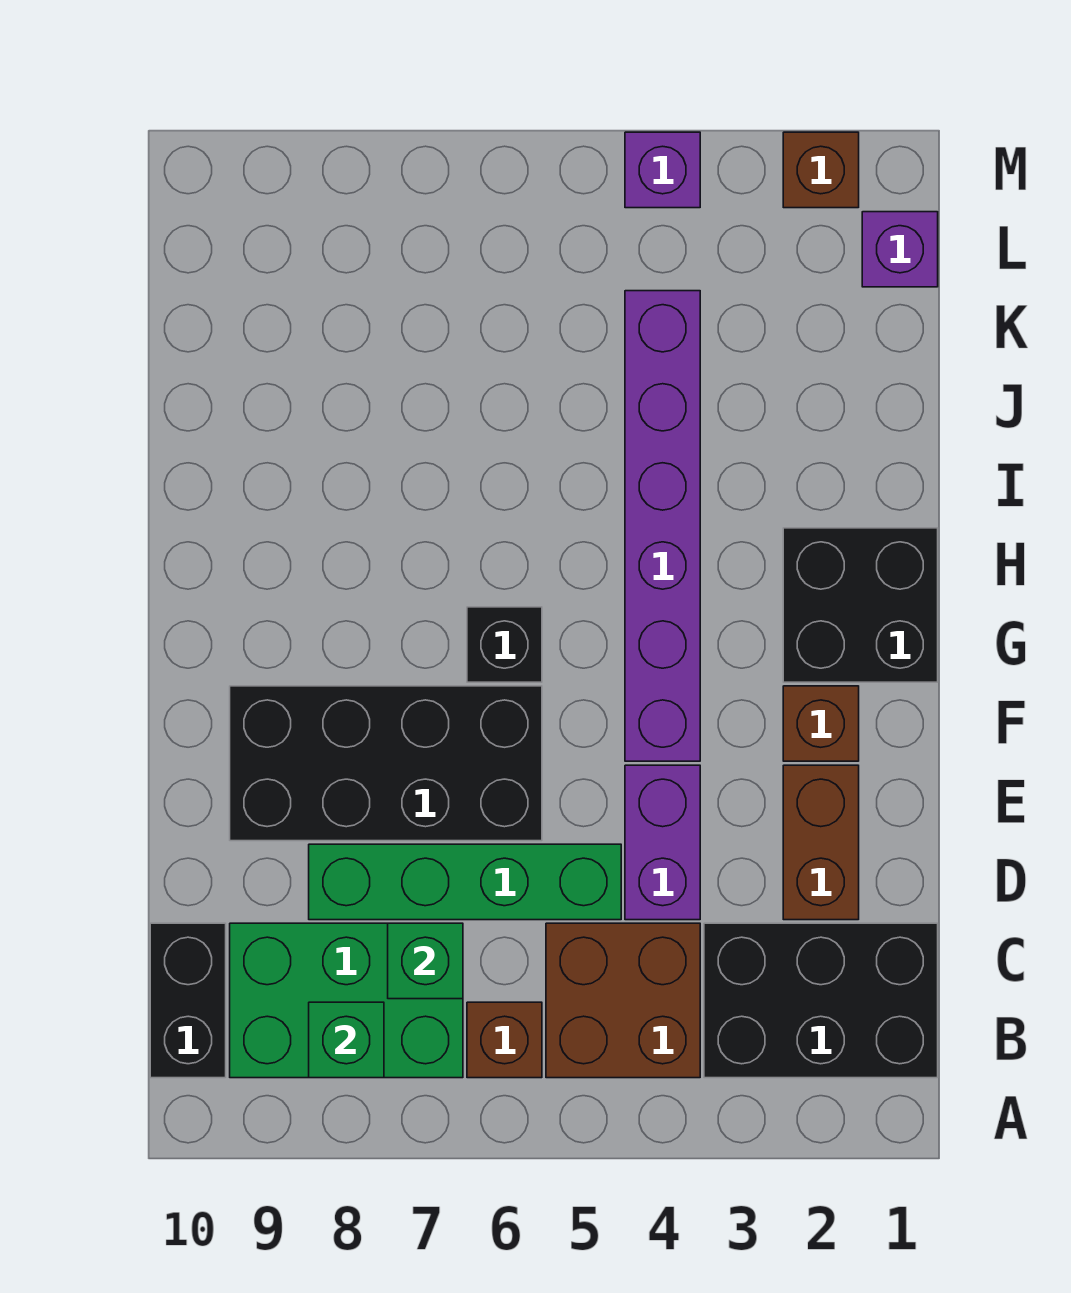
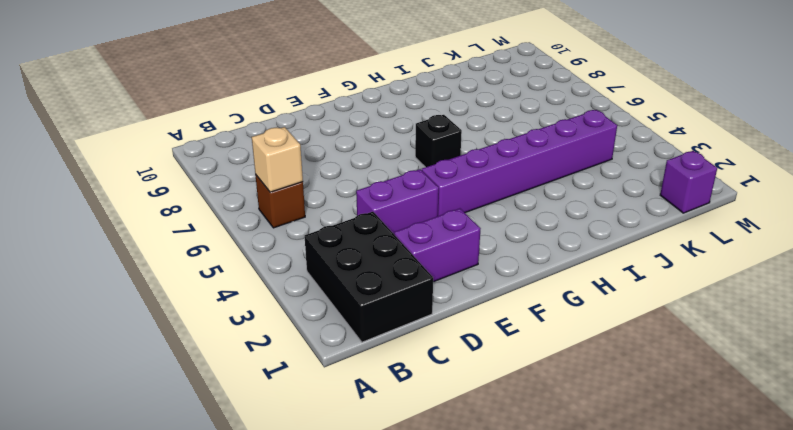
tan brick B6 level 2 -> none
purple brick D2:E2 level 1 -> brown brick D2:E2 level 1
none -> brown brick B4:C5 level 1
none -> green brick B7:C9 level 1
none -> black brick B10:C10 level 1

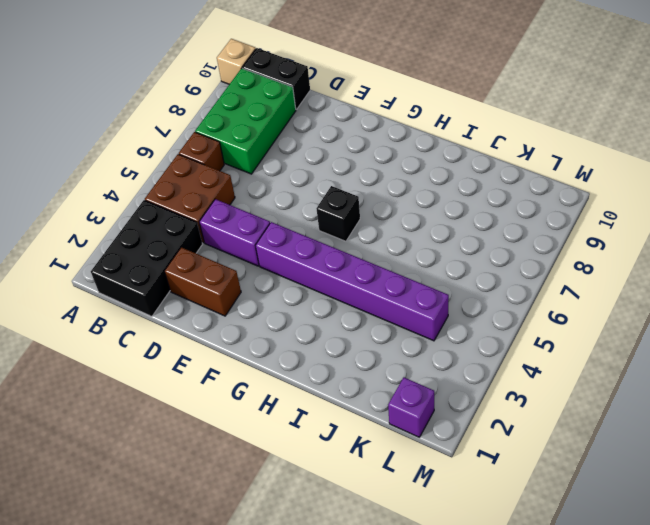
tan brick A10 level 1 -> none
none -> green brick D5:D8 level 1
none -> black brick E6:F9 level 1
none -> brown brick F2 level 1

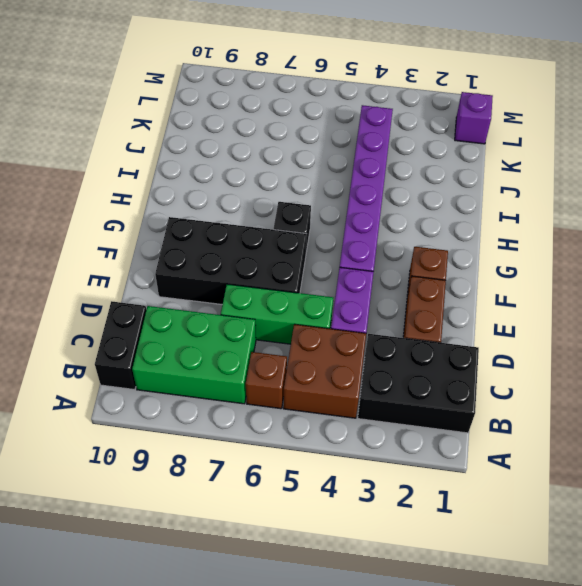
green brick D5:D7 level 1 -> green brick D5:D8 level 1
none -> black brick G1:H2 level 1
none -> brown brick M2 level 1
none -> purple brick M4 level 1

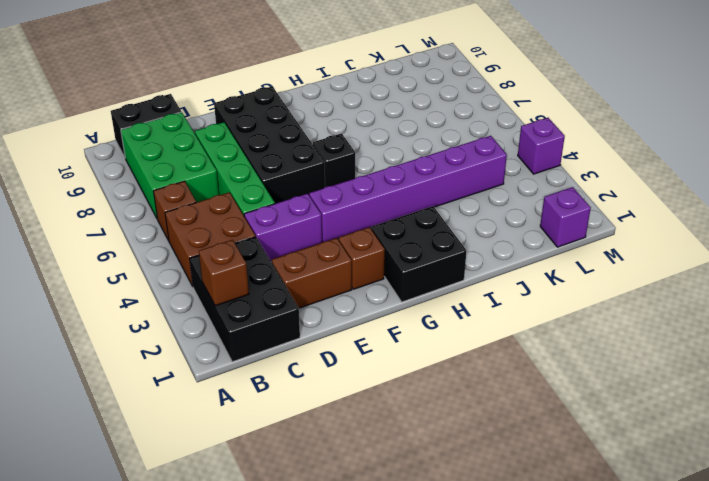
brown brick B2 level 2 -> brown brick M2 level 1
none -> green brick B8 level 2
none -> green brick C7 level 2

